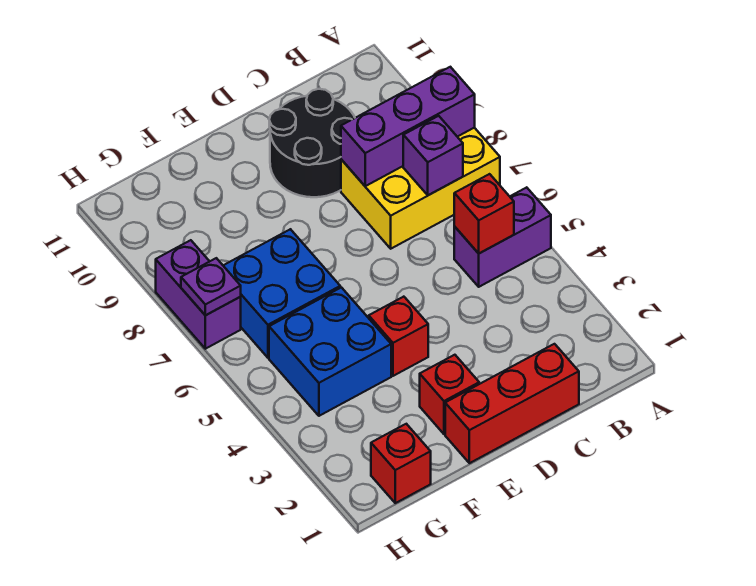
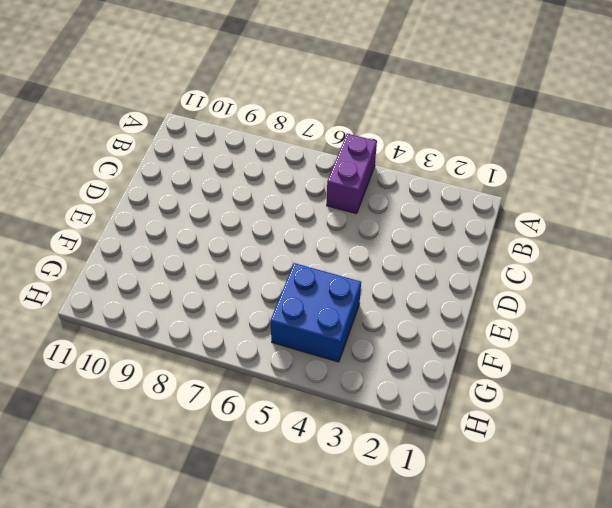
none -> yellow brick A7:C8 level 1
none -> red brick C1:E1 level 1
none -> black round brick C9:D10 level 1

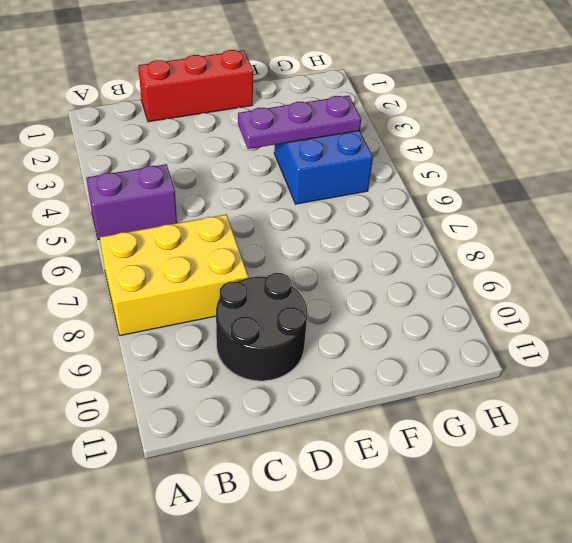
purple plate E4:G4 level 2 -> none
none -> red brick E2 level 1
none -> red brick E4 level 1
none -> blue brick F6:G7 level 1

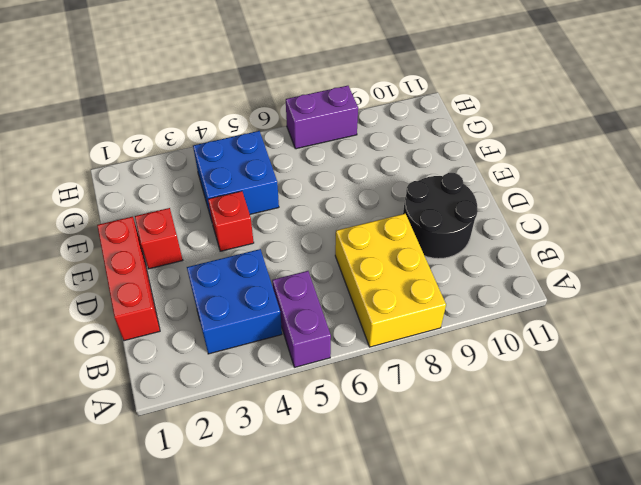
blue brick B3:C4 level 1 -> blue brick F6:G7 level 1
none -> red brick G1 level 1
none -> purple brick A8:C8 level 2
none -> red brick B5 level 2

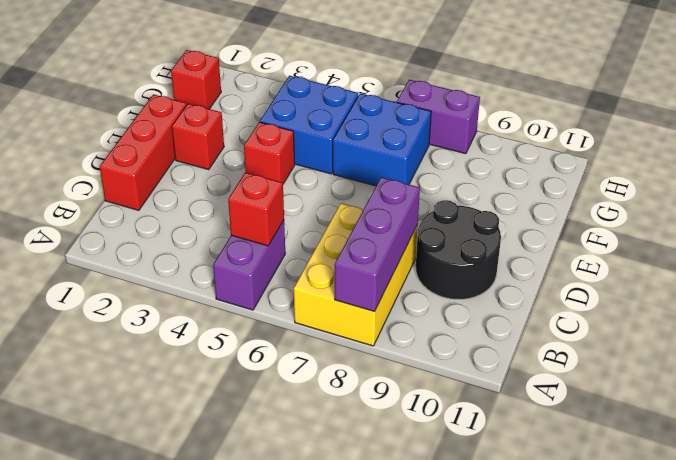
none -> purple brick B7 level 2
none -> purple plate H7 level 2

